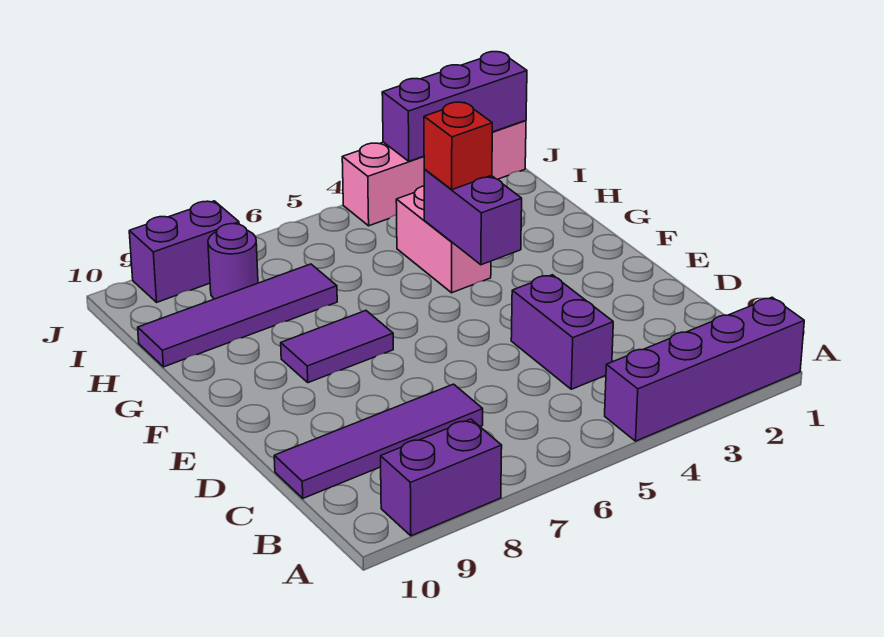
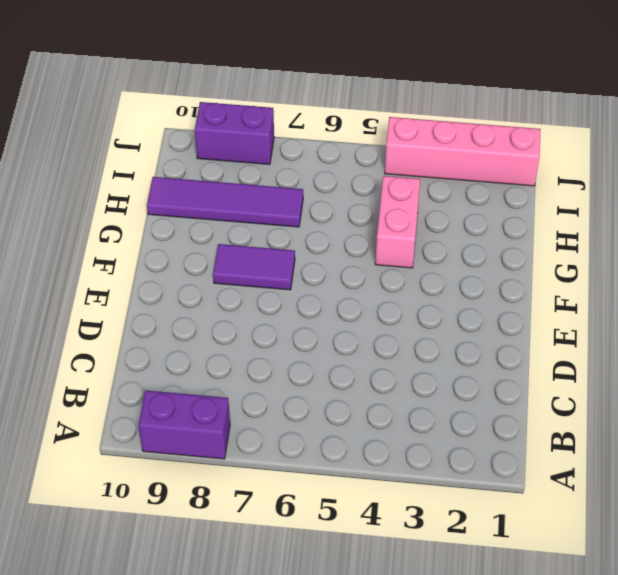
none -> purple brick A1:A4 level 1
none -> purple brick C4:D4 level 1
none -> purple tile C7:C10 level 1

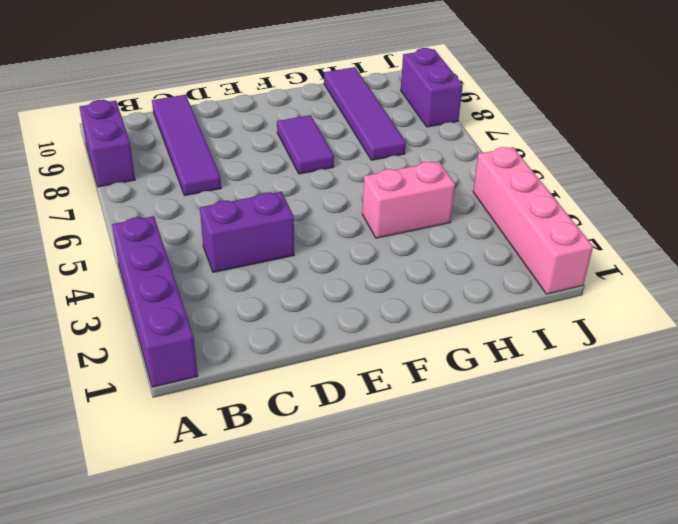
none -> purple round brick I8 level 1
none -> purple brick F4:G4 level 2
none -> purple brick J1:J3 level 2

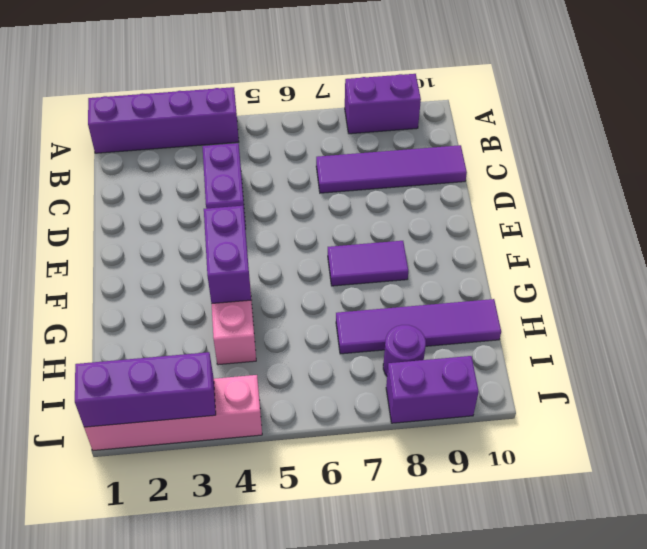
none -> red brick G4 level 3

